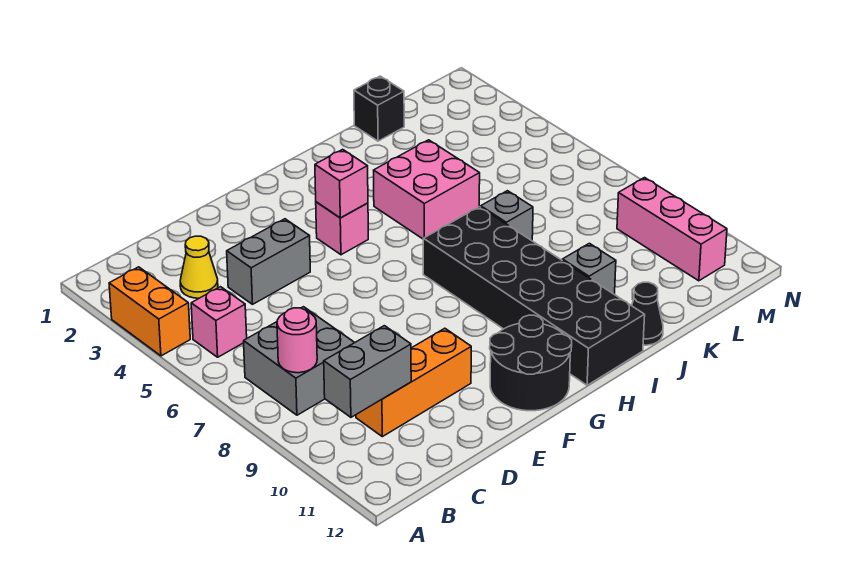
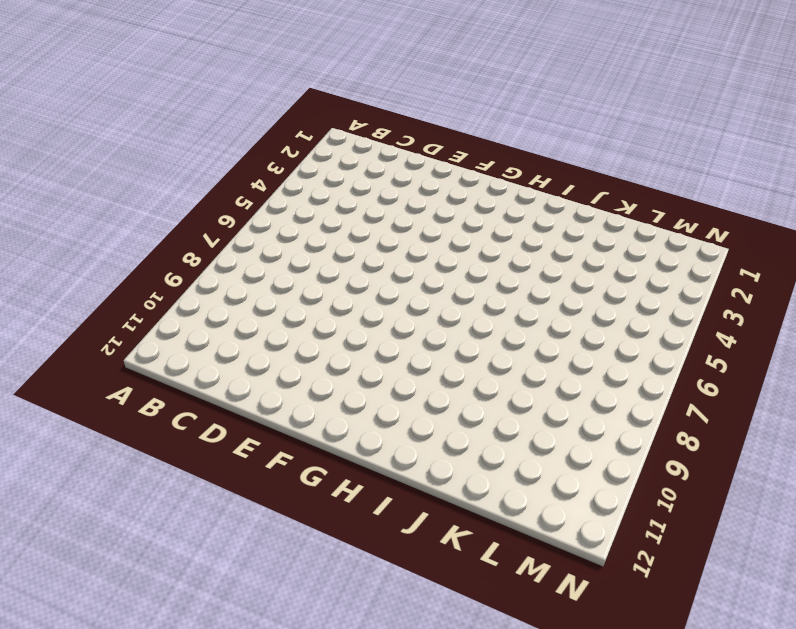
none -> orange brick A3:A4 level 1
none -> pink brick B5 level 1
none -> grey brick B7:C8 level 1

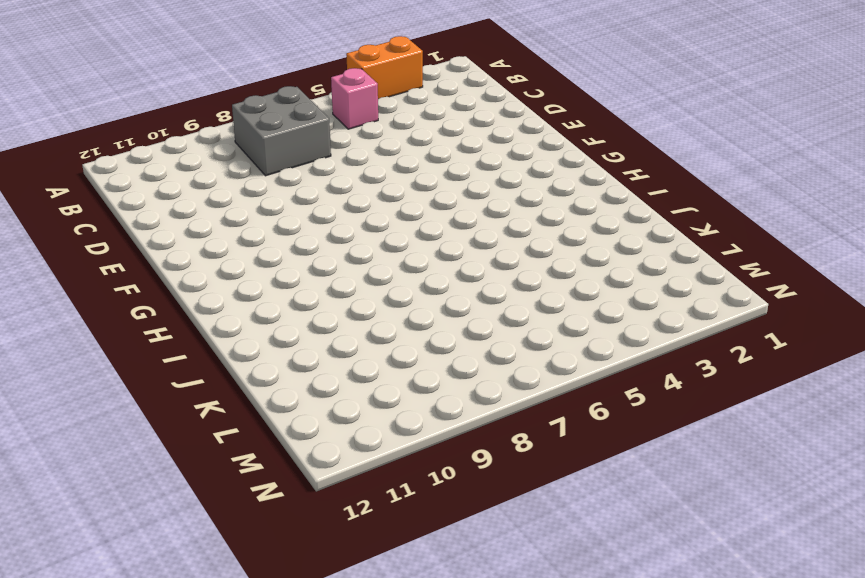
none -> yellow cone C3 level 1
none -> orange brick C10:E10 level 1
none -> grey brick D4:E4 level 1

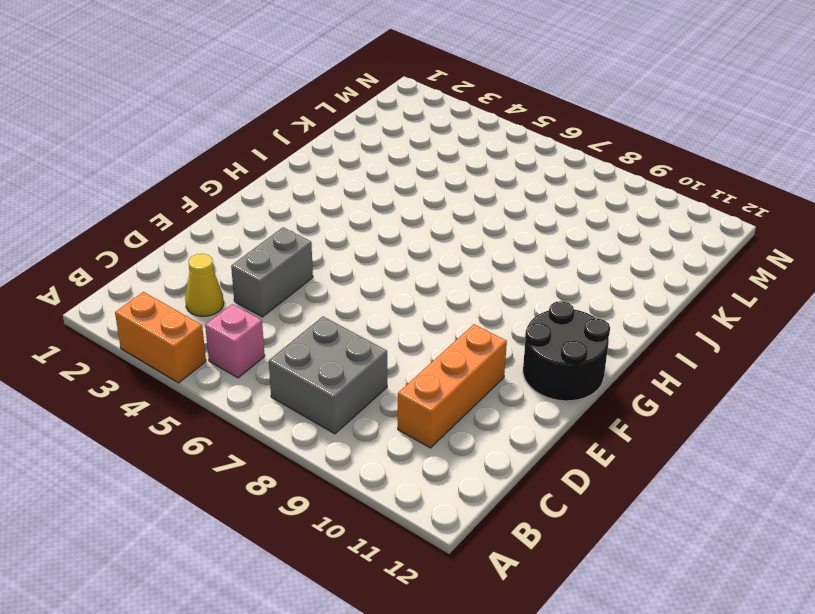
none -> pink brick G4 level 1
none -> black brick H7:I12 level 1
none -> pink brick I4:J5 level 1

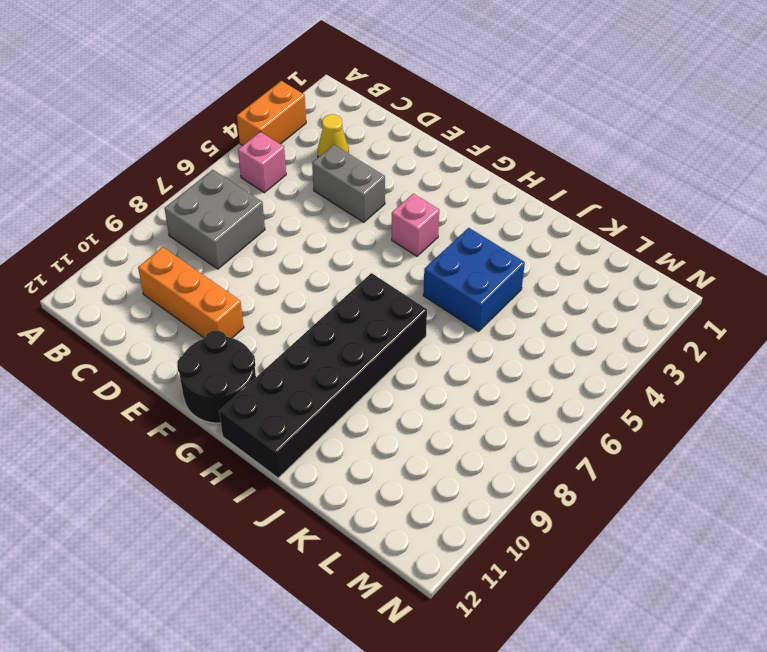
blue brick I4:J5 level 1 -> pink brick I4:J5 level 1
none -> grey brick J7 level 1
none -> grey brick J10 level 1
none -> black cone J12 level 1

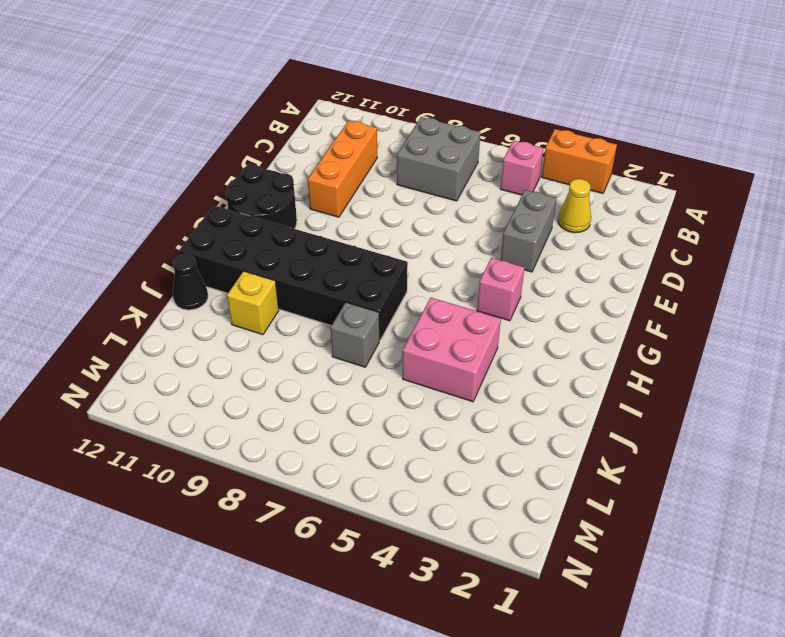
yellow brick J10 level 1 -> grey brick J10 level 1
none -> black brick K1 level 1
none -> pink brick M9:M11 level 1
none -> pink round brick B8 level 2

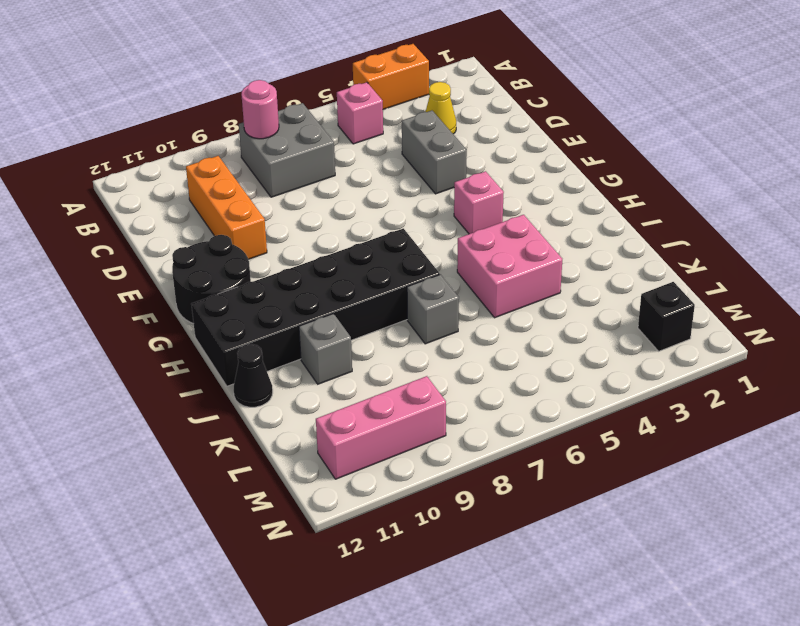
black brick M2 level 1 -> black brick K1 level 1
none -> grey brick B10:C10 level 2
none -> pink brick G4 level 2

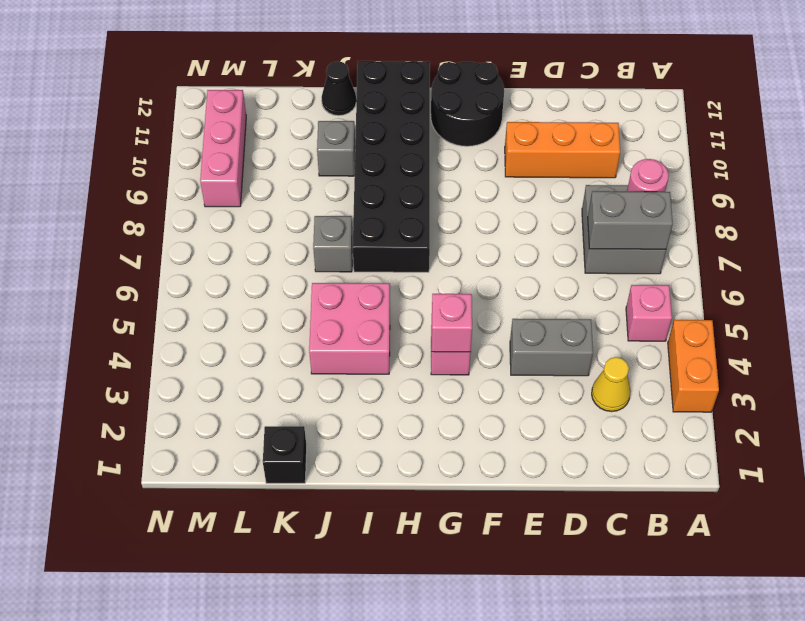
grey brick B7:C7 level 2 -> grey brick B10:C10 level 2

